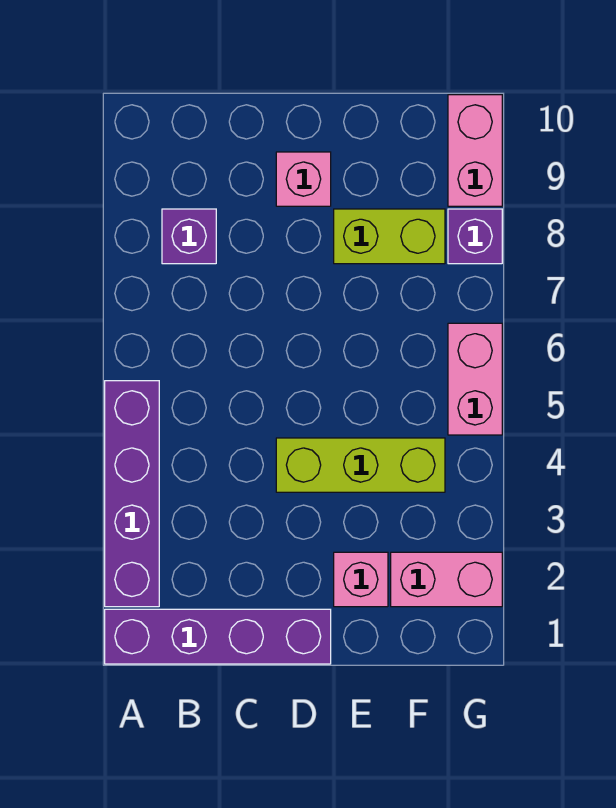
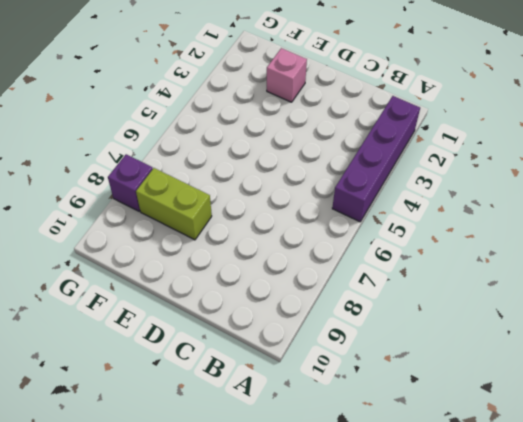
none -> purple brick A1:D1 level 1
none -> purple brick B8 level 1

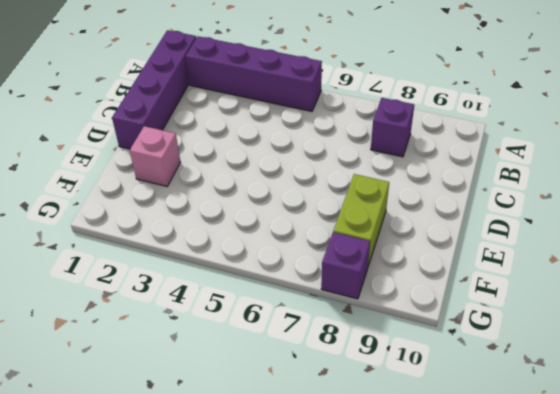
none -> lime brick D4:F4 level 1
none -> pink brick D9 level 1

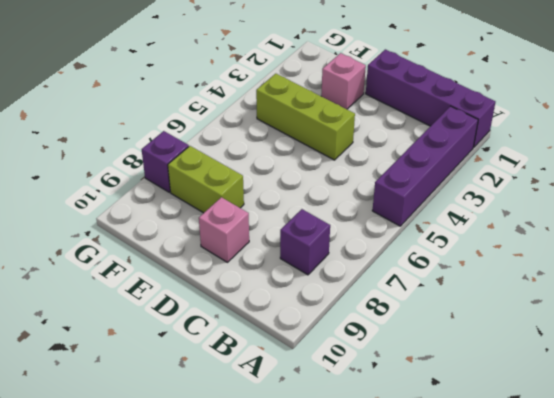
none -> pink brick F2:G2 level 1
none -> pink brick G5:G6 level 1

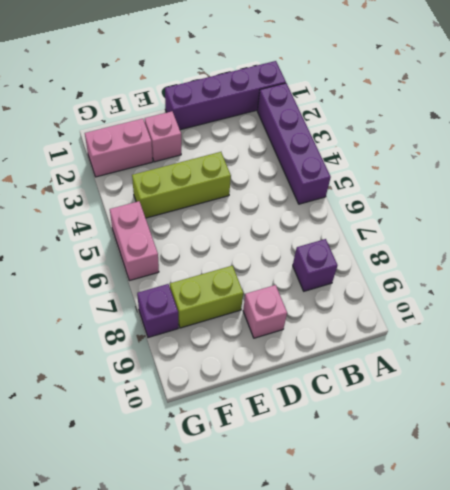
none -> pink brick G9:G10 level 1

